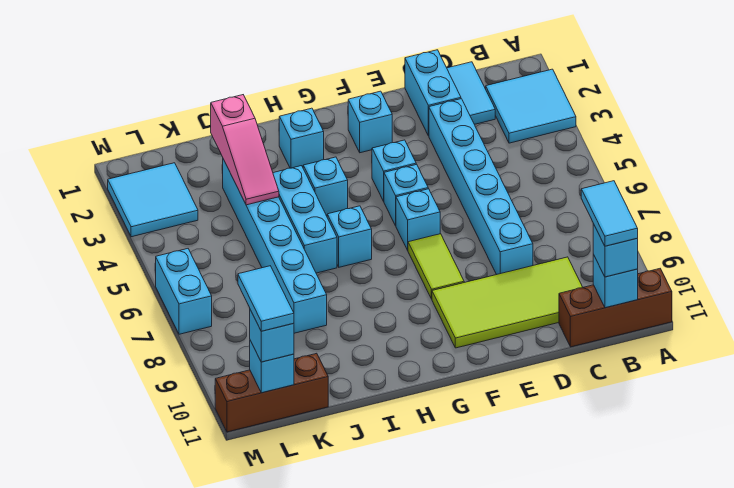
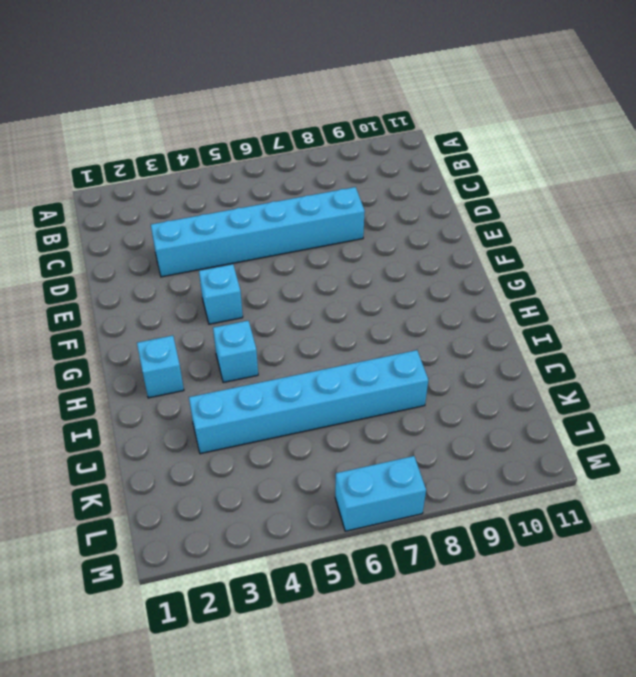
none -> cyan tile A2:B3 level 1
none -> brown brick A11:C11 level 1
none -> cyan tile C1:C2 level 1

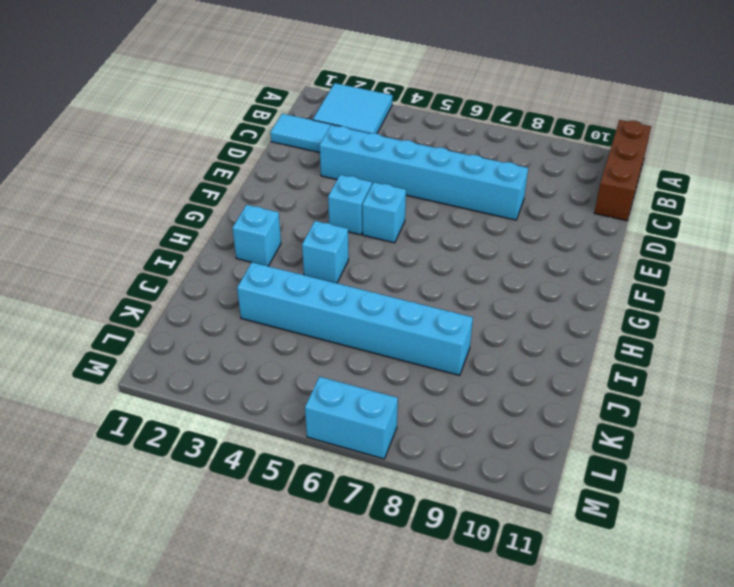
none -> lime tile C9:F10 level 1
none -> cyan brick D1:D2 level 1
none -> cyan brick F2 level 1

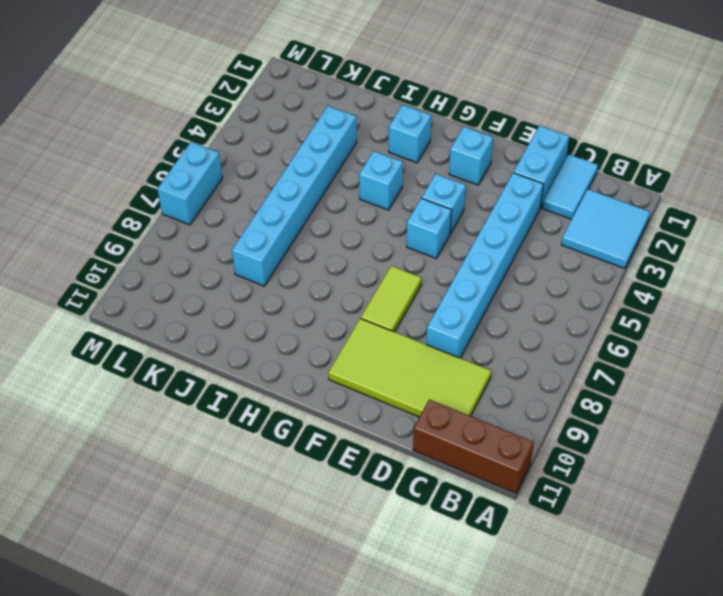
none -> cyan brick F6 level 1
none -> cyan brick H6 level 1
none -> cyan brick I4:I6 level 1

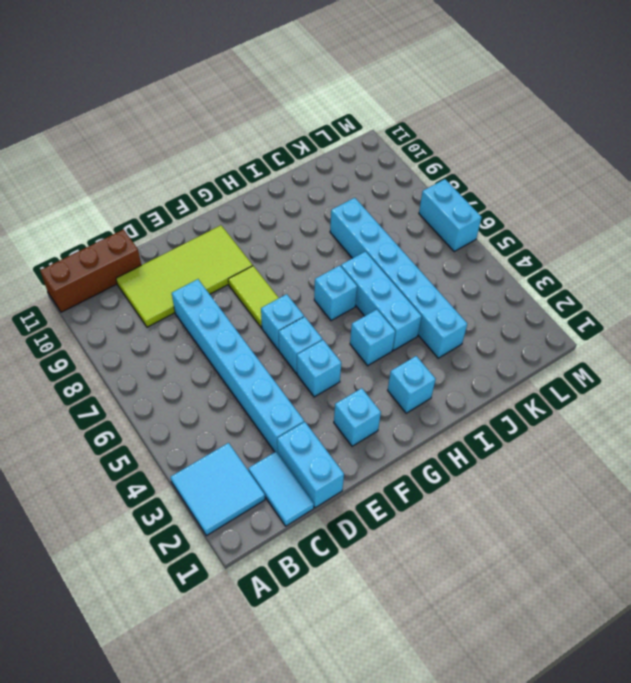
none -> brown brick K11:M11 level 1
none -> cyan tile L2:M3 level 1
none -> cyan brick B11 level 2

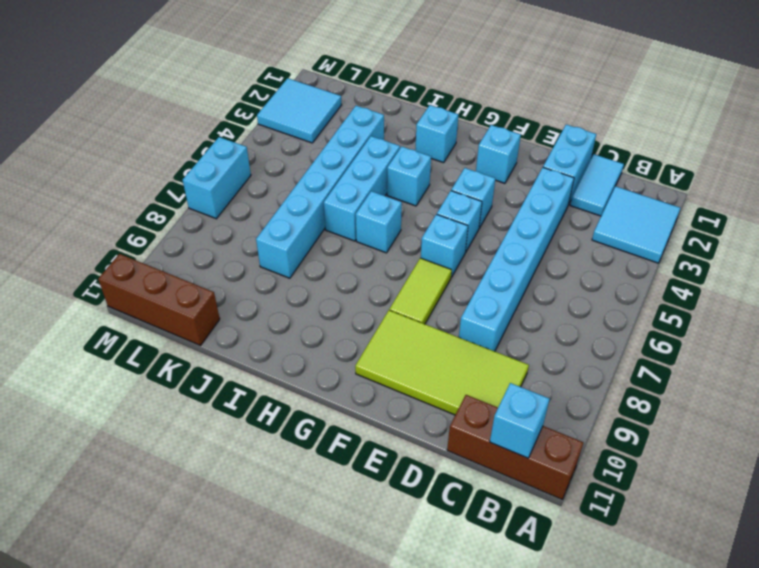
none -> pink slope J2:J4 level 2 top 2
none -> cyan brick L11 level 2
none -> cyan brick B11 level 3

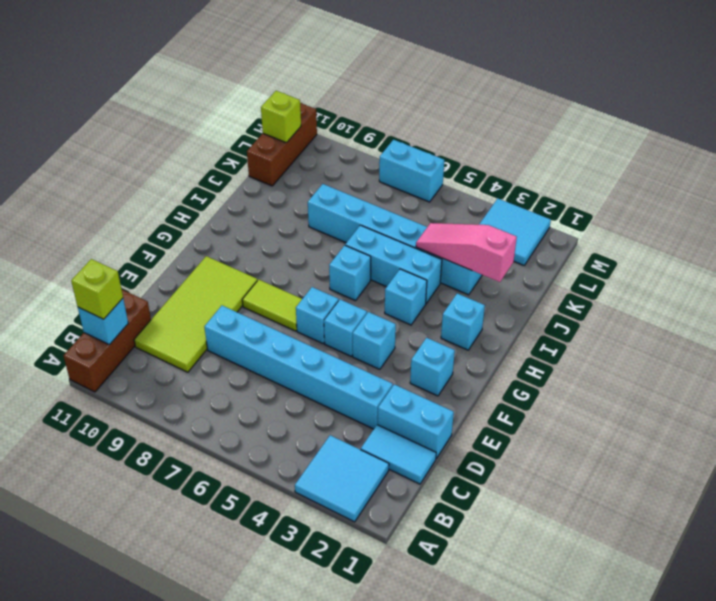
lime brick B11 level 3 -> cyan brick B11 level 3
lime brick L11 level 2 -> cyan brick L11 level 2
none -> cyan brick L11 level 3
none -> cyan tile B10:B11 level 4
none -> cyan tile L10:L11 level 4

